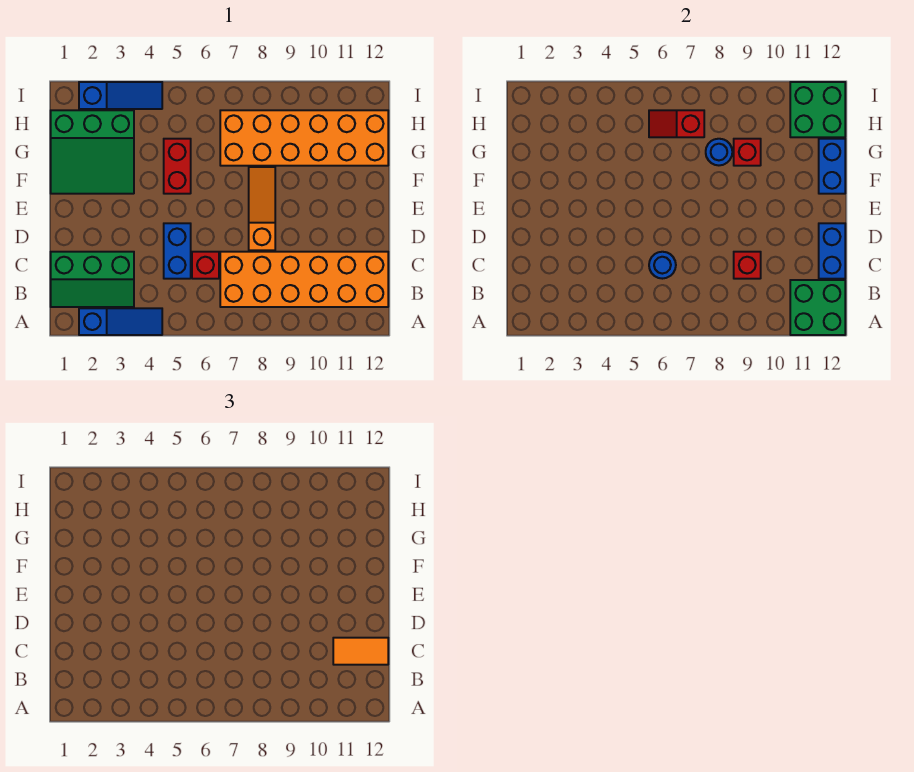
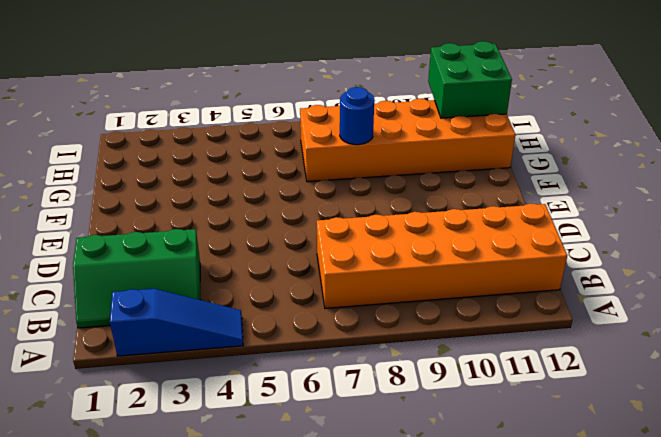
none -> blue brick C5:D5 level 1
none -> red brick C6 level 1
none -> orange slope D8:F8 level 1 top D

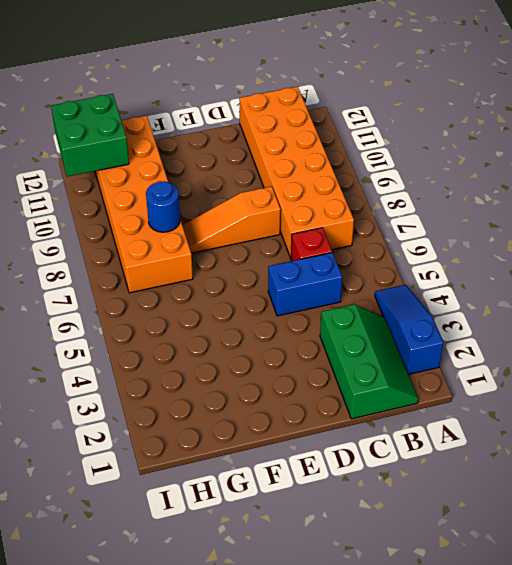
none -> green slope F1:H3 level 1 top H
none -> red brick F5:G5 level 1
none -> blue slope I2:I4 level 1 top 2

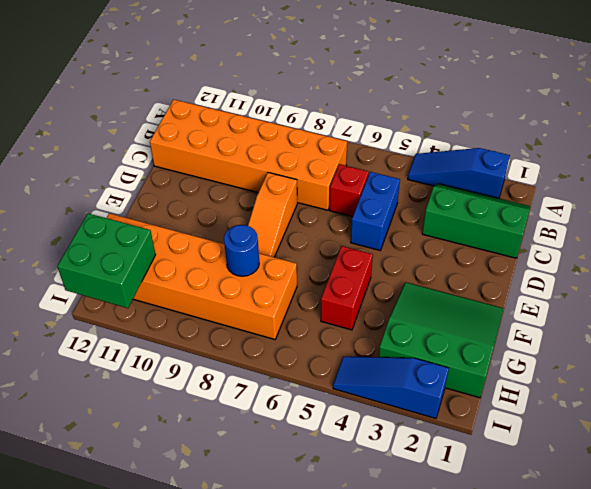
none -> green brick A11:B12 level 2
none -> blue round brick C6 level 2
none -> red brick C9 level 2

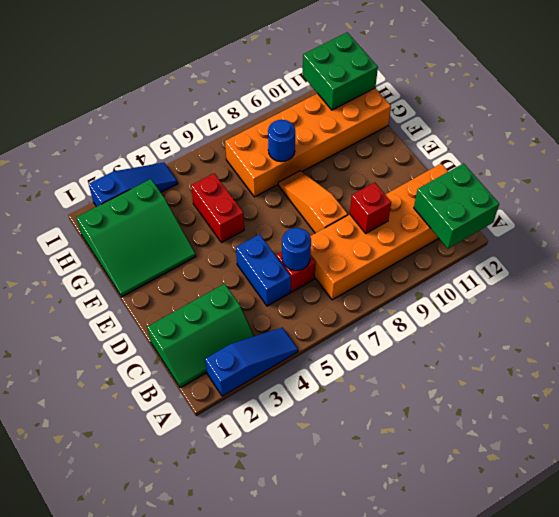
none -> blue brick C12:D12 level 2
none -> blue brick F12:G12 level 2
none -> red brick G9 level 2

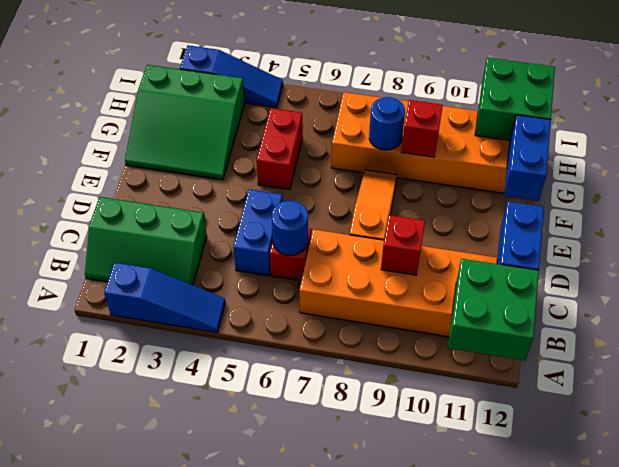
none -> red slope H6:H7 level 2 top 7
none -> orange tile C11:C12 level 3

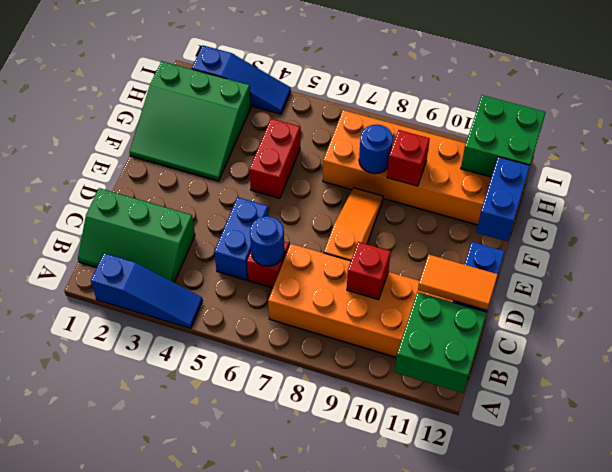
none -> red slope H6:H7 level 2 top 7

